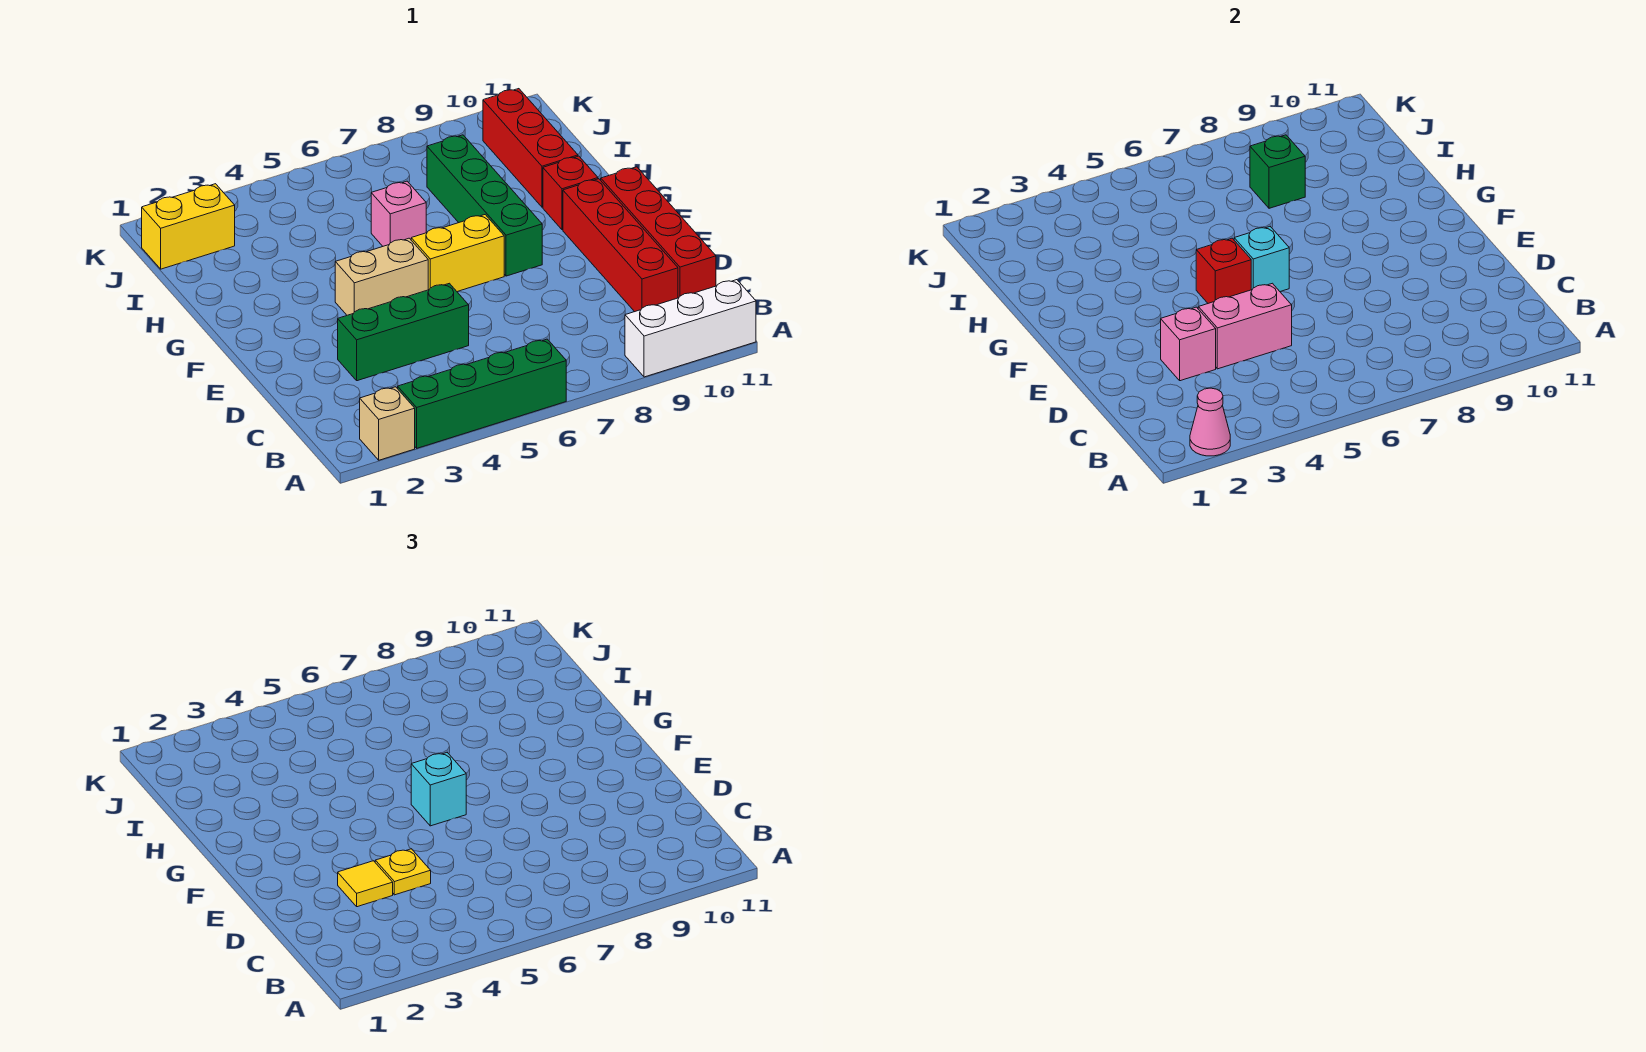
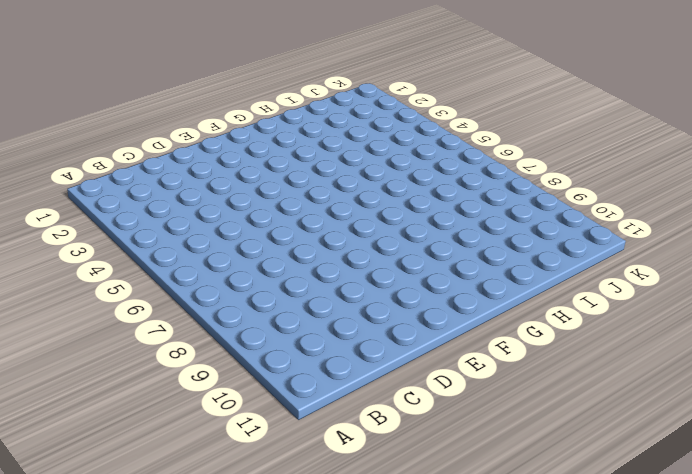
none -> tan brick A2 level 1
none -> green brick A3:A6 level 1
none -> white brick A9:A11 level 1

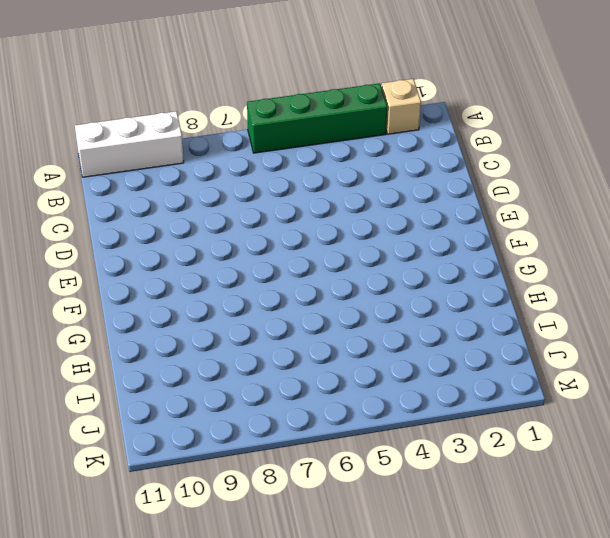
none -> red brick C10:F10 level 1
none -> red brick C11:F11 level 1
none -> green brick D3:D5 level 1

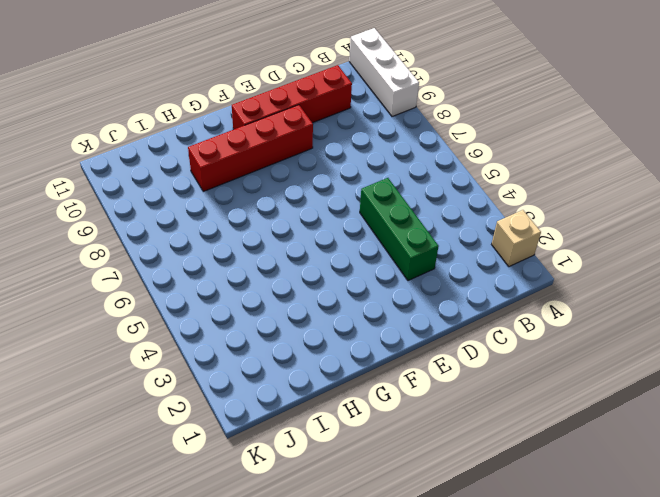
red brick E9:H9 level 1 -> red brick C11:F11 level 1
none -> green brick A3:A6 level 1
none -> tan brick F4:F5 level 1
none -> yellow brick F6:F7 level 1

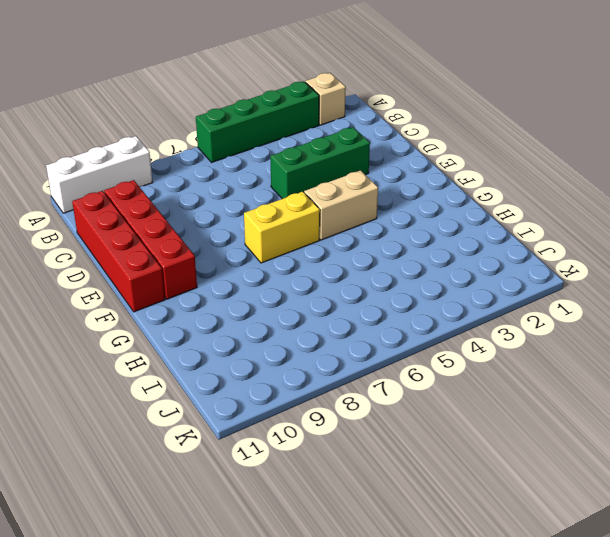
none -> green brick F8:I8 level 1
none -> red brick G10 level 1
none -> pink brick H6 level 1

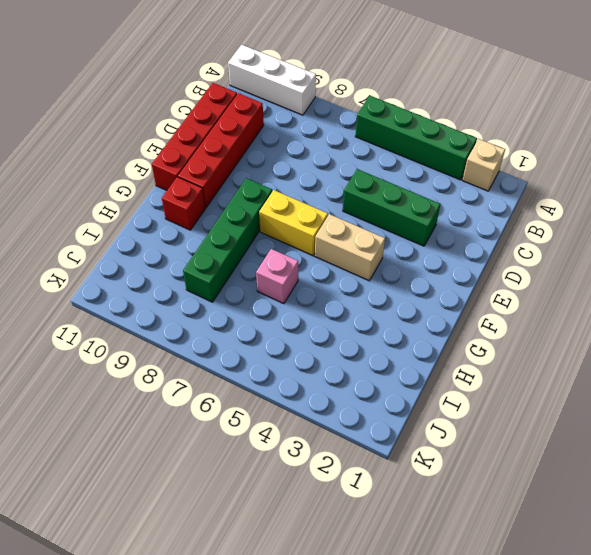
none -> red brick H10:J10 level 1
none -> yellow brick J1:J2 level 1
none -> pink cone A2 level 2

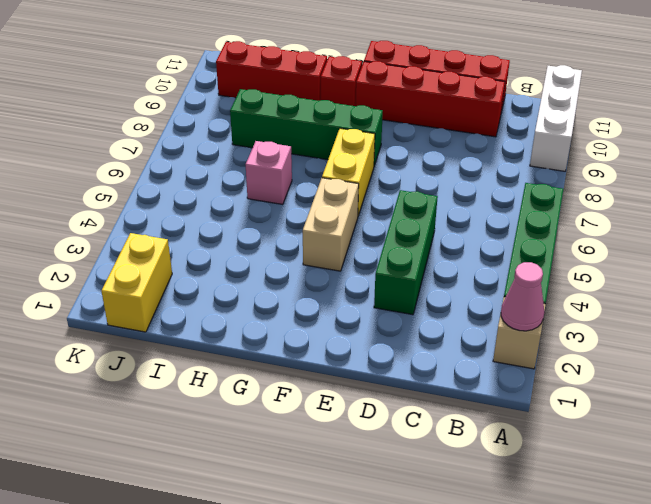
none -> pink brick D3 level 2
none -> pink brick D4:D5 level 2
none -> red brick F5 level 2

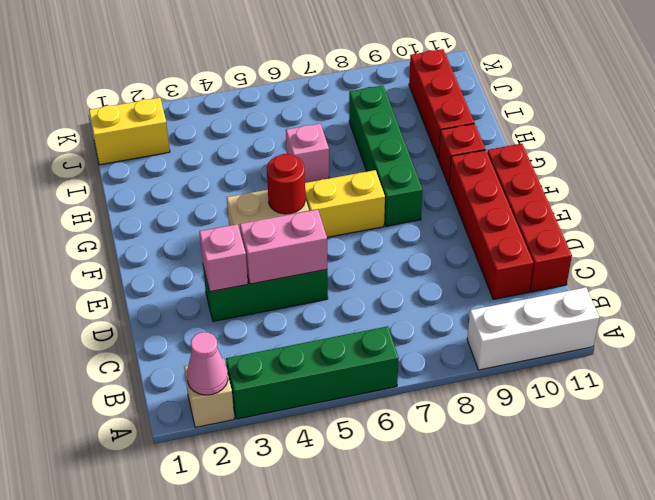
red round brick F5 level 2 -> red brick F5 level 2
none -> cyan brick F6 level 2
none -> green brick I8 level 2
none -> yellow tile D3 level 3

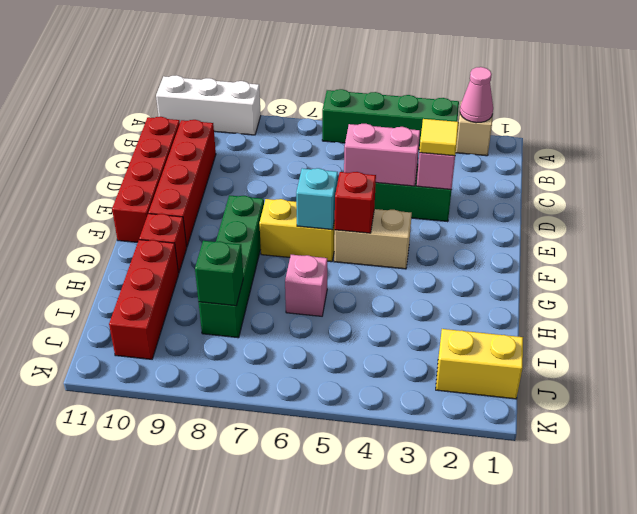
none -> yellow plate D4 level 3
none -> cyan brick F6 level 3

